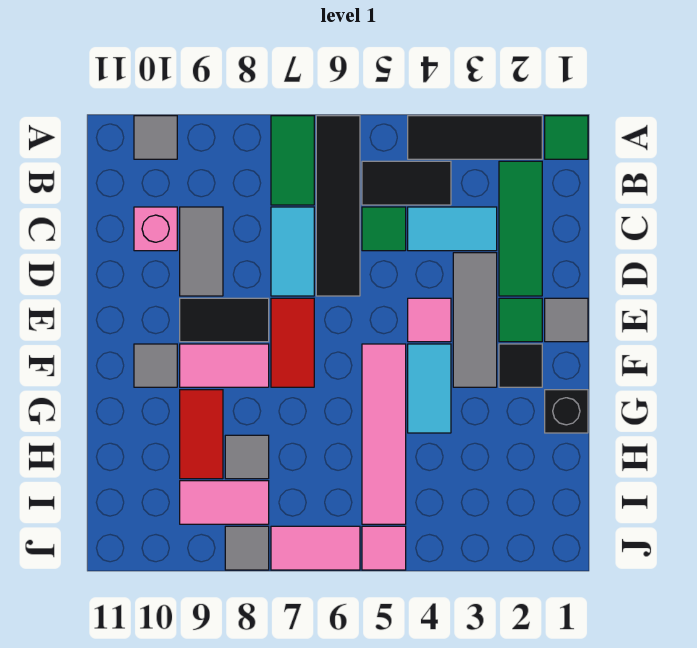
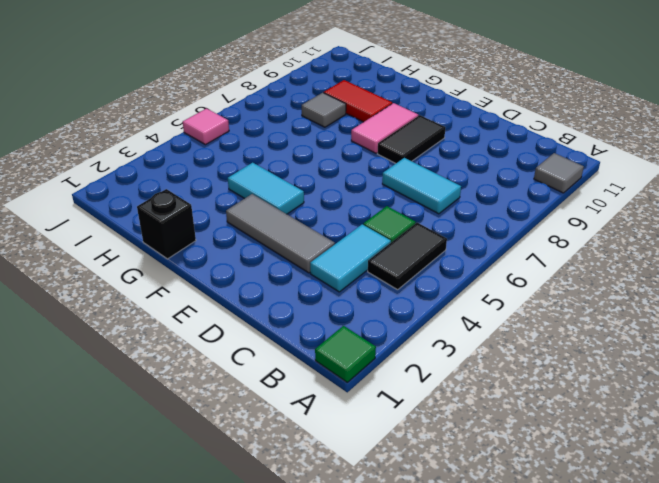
none -> black tile A2:A4 level 1
none -> black tile A6:D6 level 1
none -> green tile A7:B7 level 1
none -> green tile B2:D2 level 1

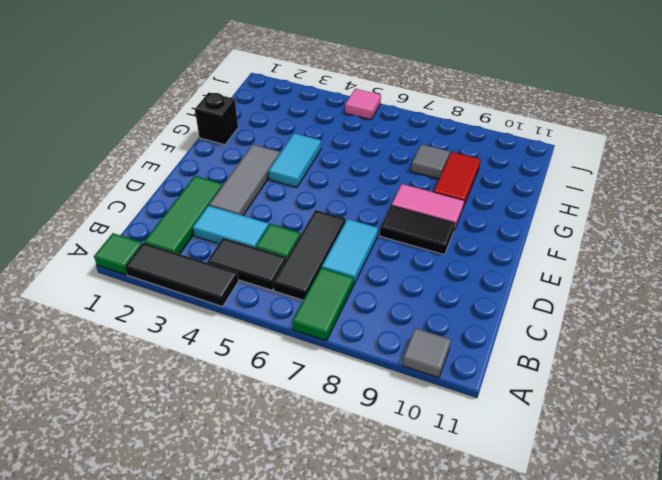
black tile B6:D6 level 1 -> black tile A6:D6 level 1
none -> grey tile C9:D9 level 1
none -> pink brick C10 level 1
none -> grey tile E1 level 1
none -> green tile E2 level 1

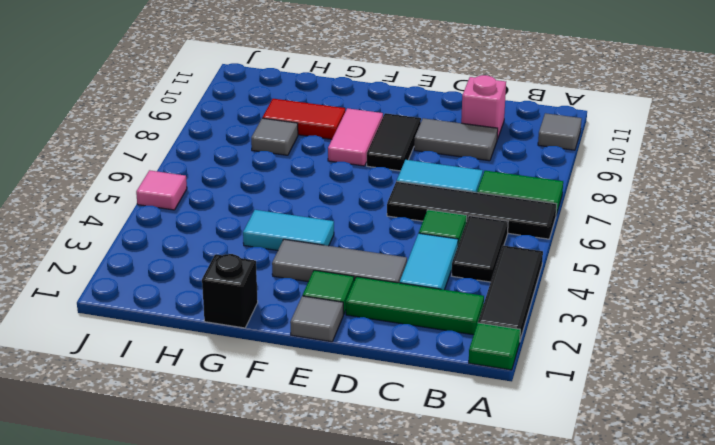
none -> pink tile E4 level 1
none -> red tile E7:F7 level 1
none -> black tile F2 level 1
none -> pink tile F5:I5 level 1

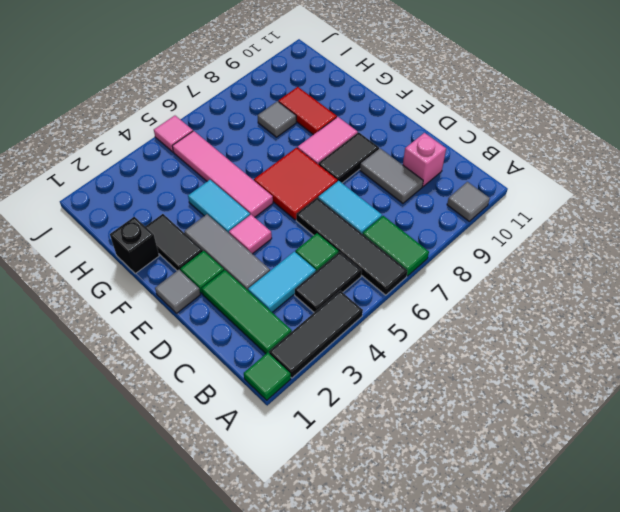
red tile E6:F7 level 1 -> red tile E7:F7 level 1
black tile F2:G2 level 1 -> black tile F2 level 1
none -> grey tile F10 level 1
none -> pink tile I8:I9 level 1
none -> pink tile J6:J7 level 1
none -> grey tile J8 level 1

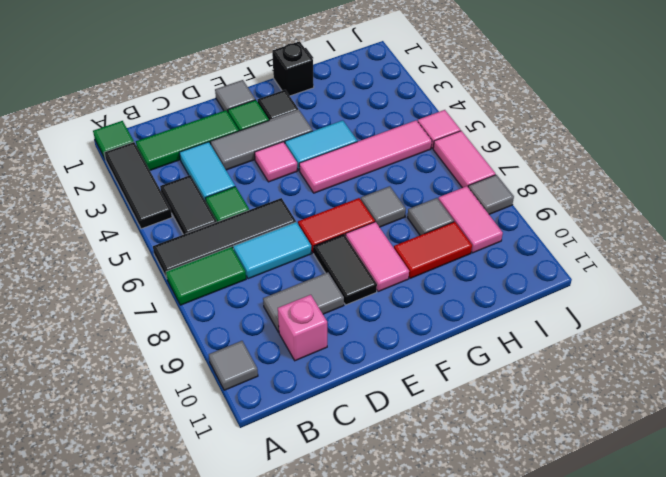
grey tile G7 level 1 -> grey tile F10 level 1

